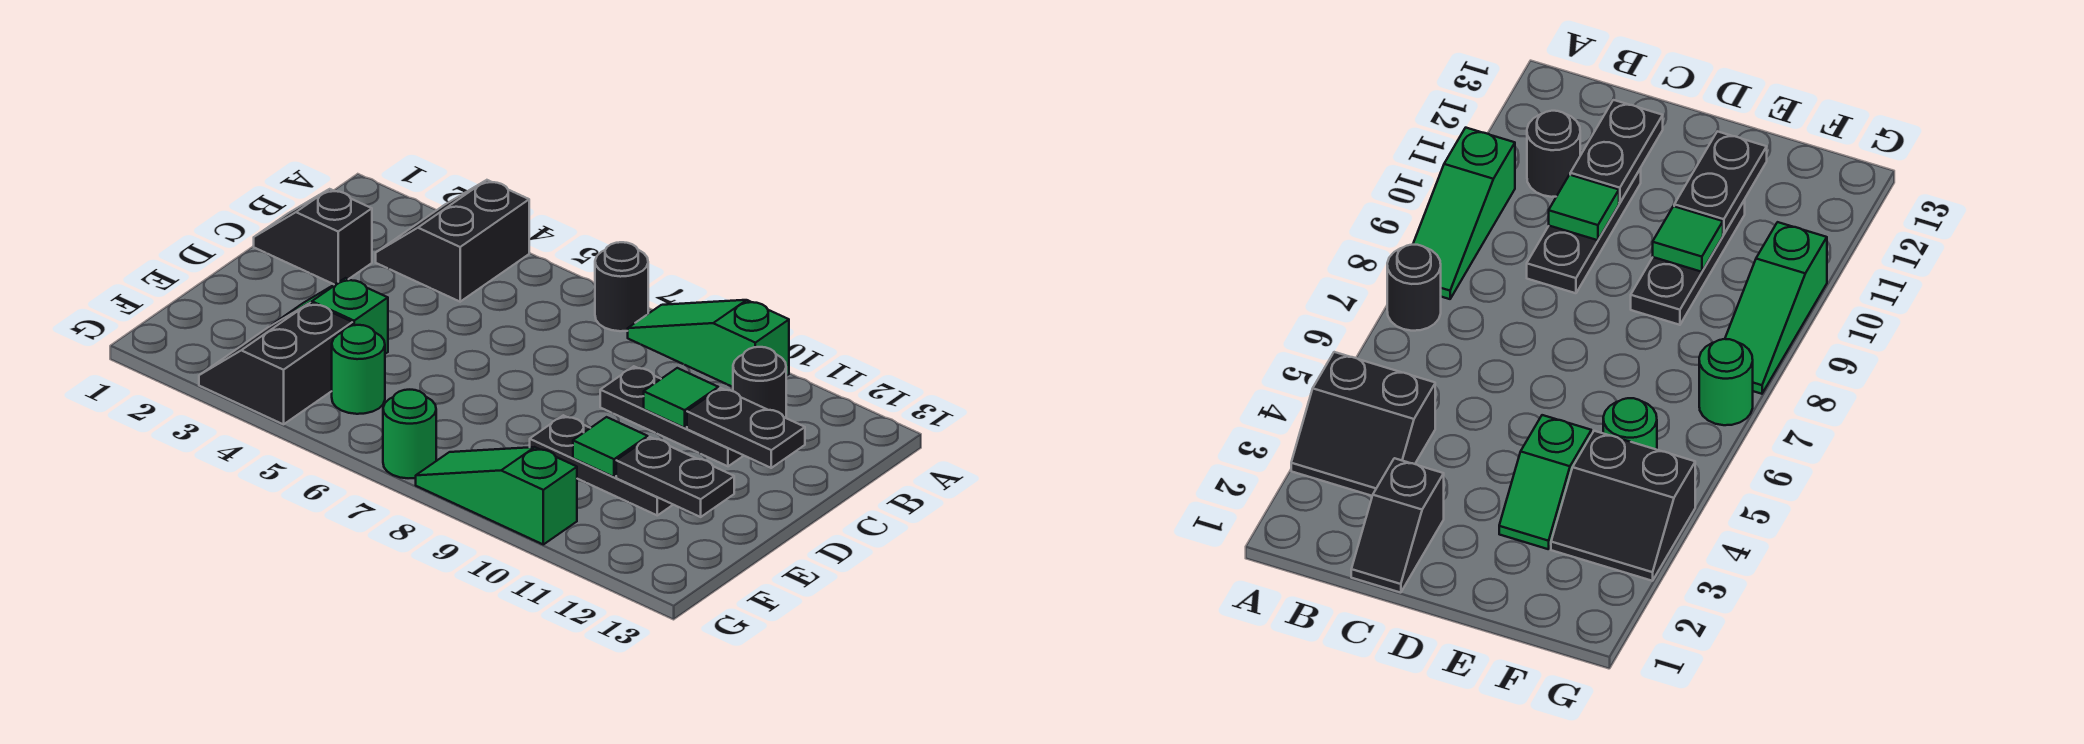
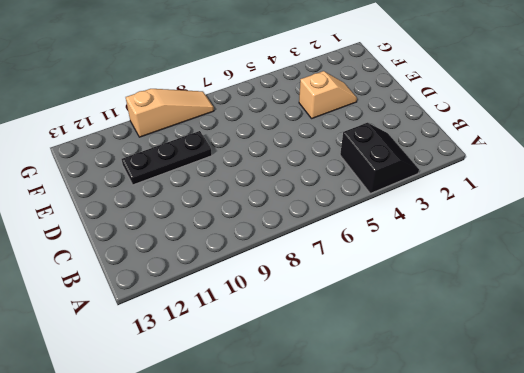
tan slope E3:E4 level 1 top 4 -> green slope E3:E4 level 1 top 4
tan slope G8:G10 level 1 top 10 -> green slope G8:G10 level 1 top 10
none -> black round brick A7 level 1
none -> green slope A8:A10 level 1 top 10
none -> black round brick B11 level 1

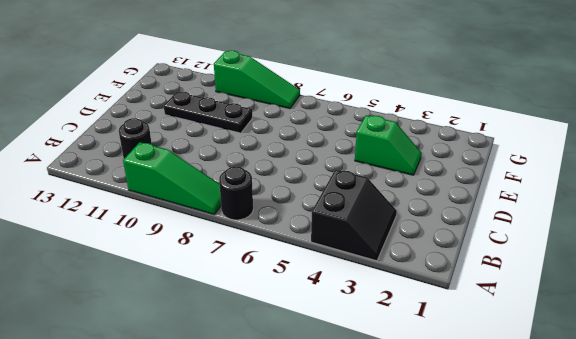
none -> black slope C1:C2 level 1 top 2
none -> black plate C9:C11 level 1
none -> black slope F3:G4 level 1 top 4

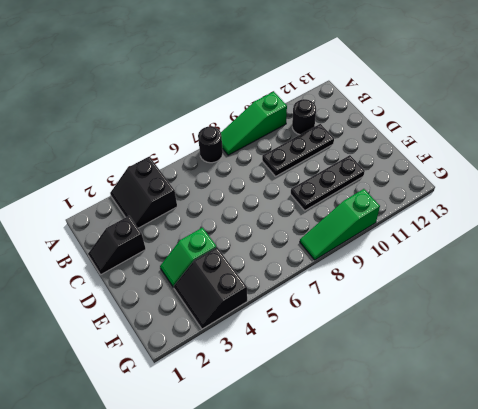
none -> green round brick F5 level 1
none -> green round brick G7 level 1
none -> green tile C10 level 2

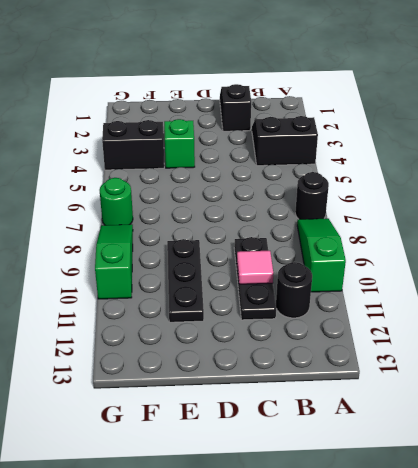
pink tile C10 level 2 -> green tile C10 level 2
none -> green round brick F5 level 1
none -> black plate C11:C12 level 2
none -> green tile E10 level 2

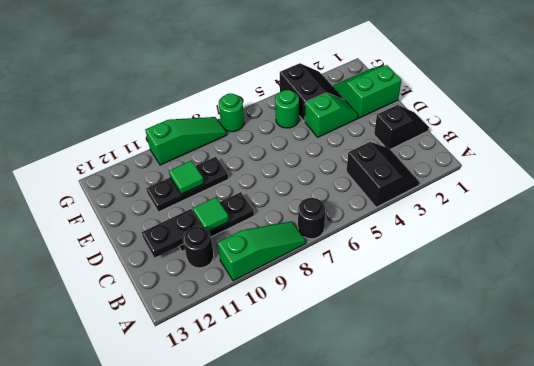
green slope E1:F2 level 1 top E -> none
none -> black plate E11:E12 level 2

